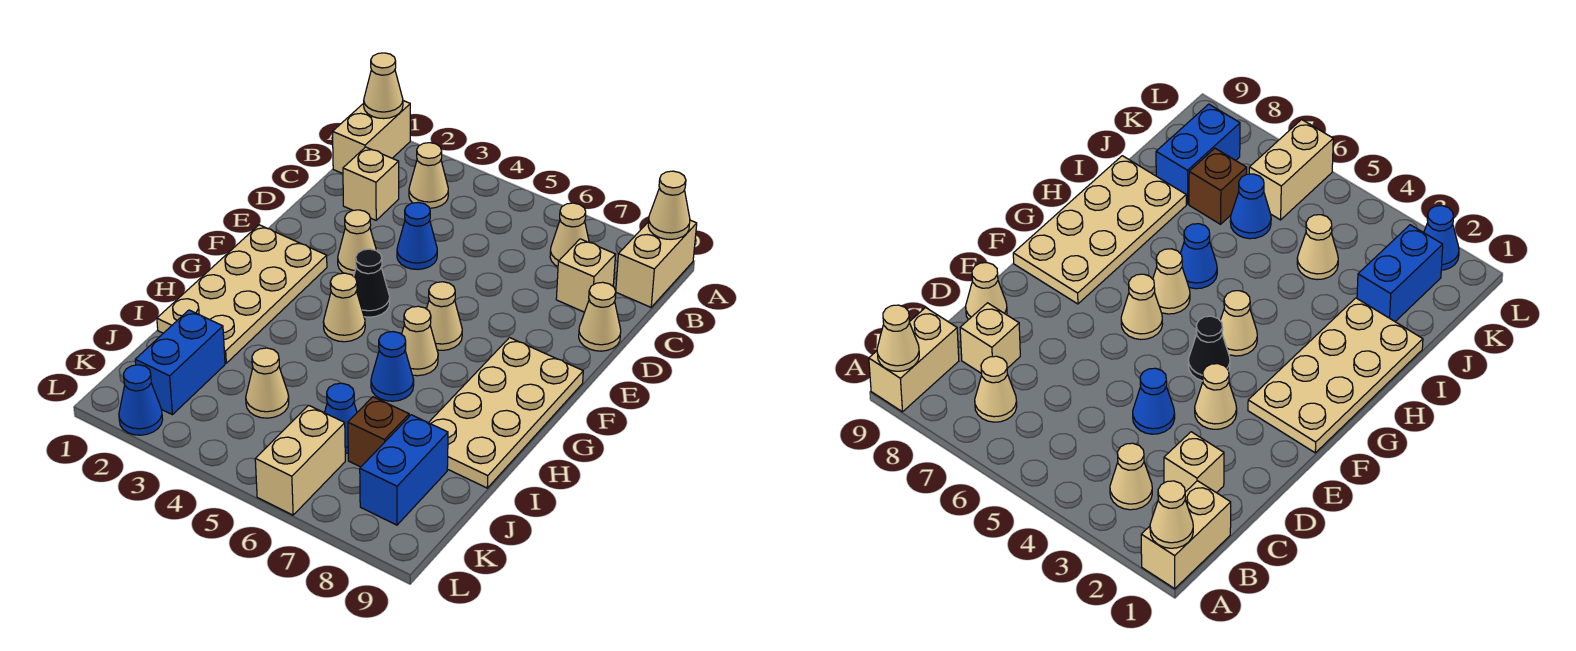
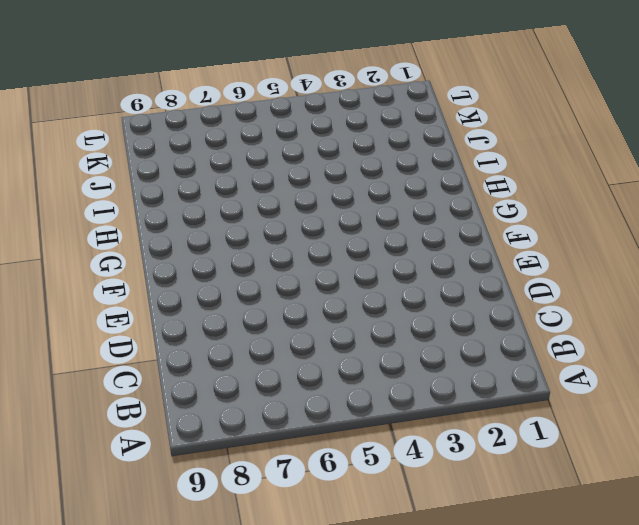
none -> tan brick A1:B1 level 1
none -> tan brick A9:B9 level 1
none -> tan cone B3 level 1

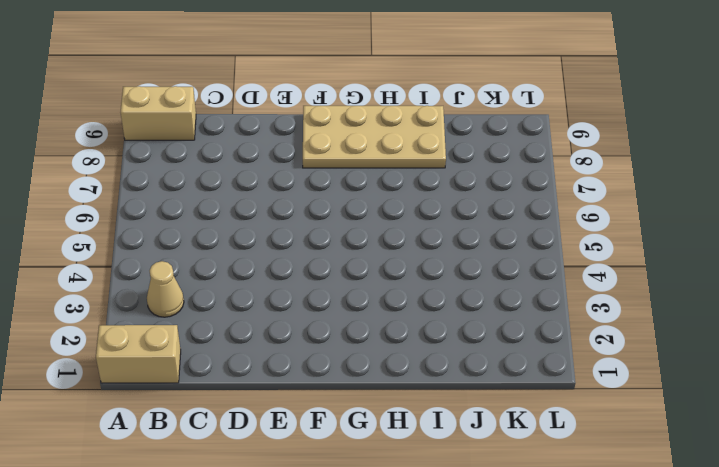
none -> tan cone B7 level 1
none -> tan brick C2 level 1
none -> tan brick C8 level 1

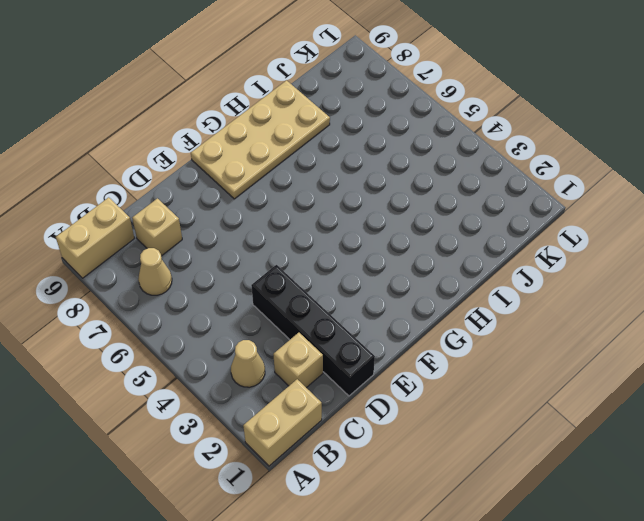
black brick D1:D4 level 1 -> blue cone D4 level 1
none -> tan cone D9 level 1
none -> tan cone E3 level 1
none -> tan plate F1:I2 level 1

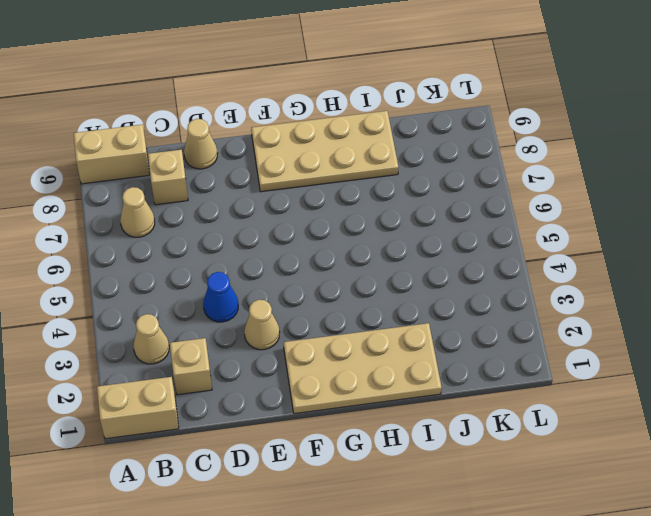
none -> black cone F4 level 1
none -> tan cone F6 level 1
none -> tan cone G4 level 1

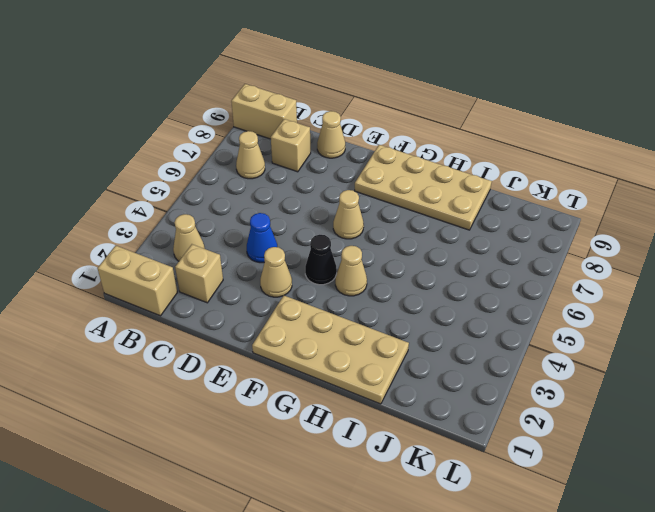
none -> tan cone G6 level 1
none -> blue cone H6 level 1
none -> blue brick J2:K2 level 1

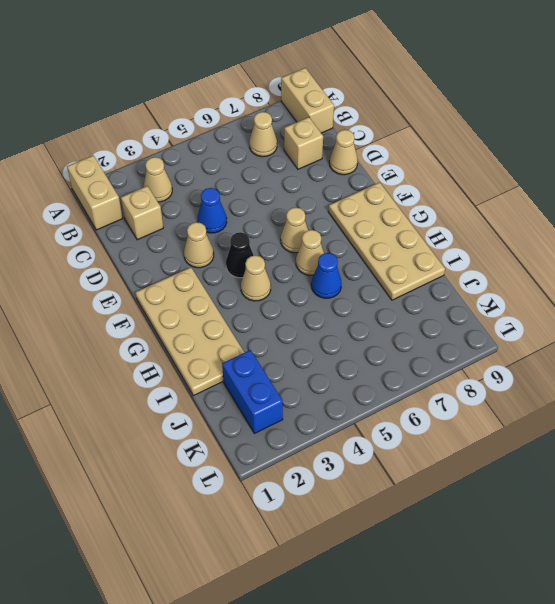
none -> tan cone J4 level 1
none -> blue cone J6 level 1
none -> brown brick J7 level 1

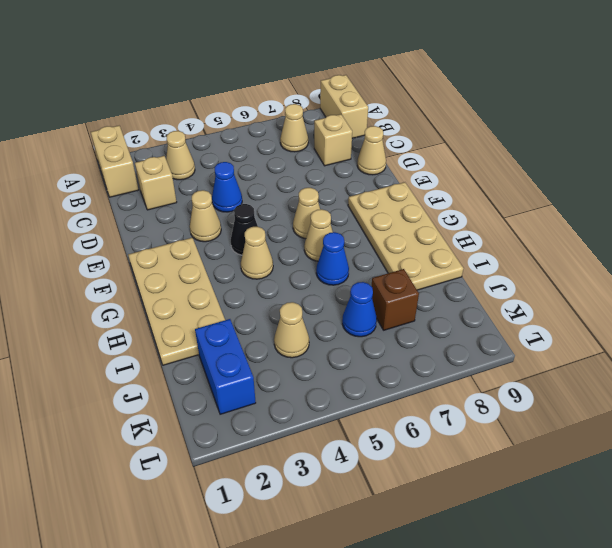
none -> blue brick J8:K8 level 1
none -> tan brick K6:L6 level 1
none -> blue cone L2 level 1

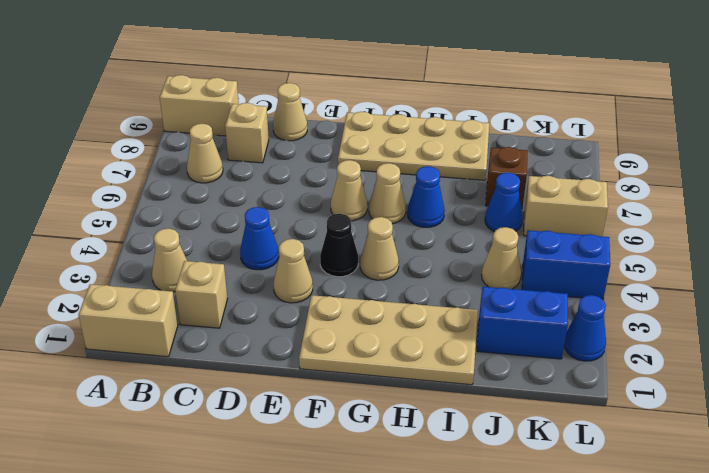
blue brick K4:L4 level 1 -> blue brick J8:K8 level 1
none -> tan cone A1 level 2
none -> tan cone A9 level 2

